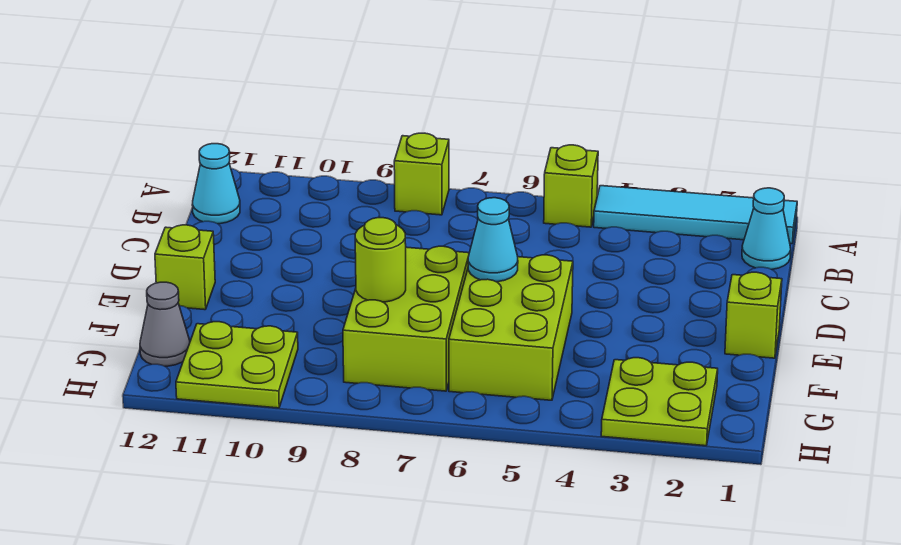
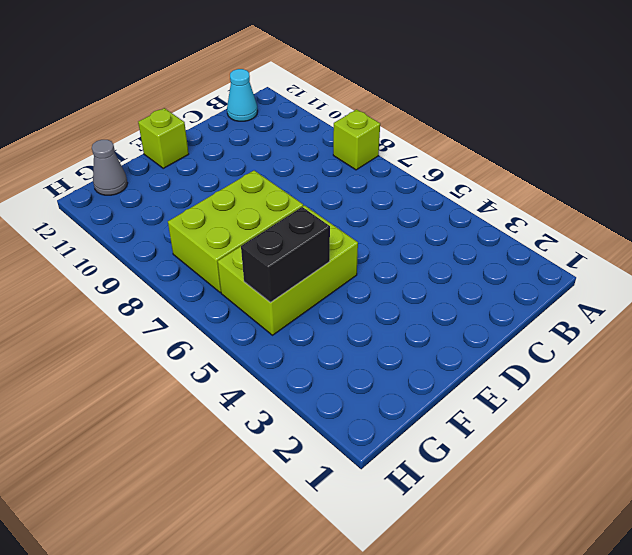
black brick F5:G5 level 2 -> none
none -> cyan tile A1:A4 level 1
none -> lime brick A5 level 1
none -> cyan cone B1 level 1

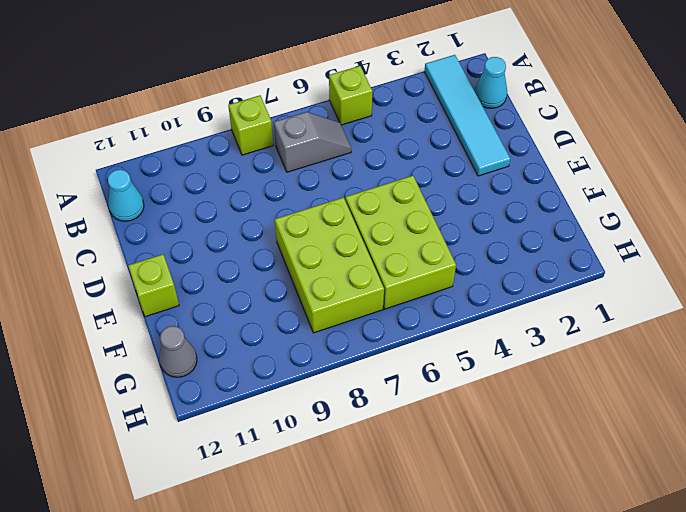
cyan tile A2:D2 level 1 -> cyan tile A1:A4 level 1
grey slope B6:B7 level 1 top 7 -> none
none -> lime brick E1 level 1
none -> lime plate G2:H3 level 1
none -> lime plate G10:H11 level 1

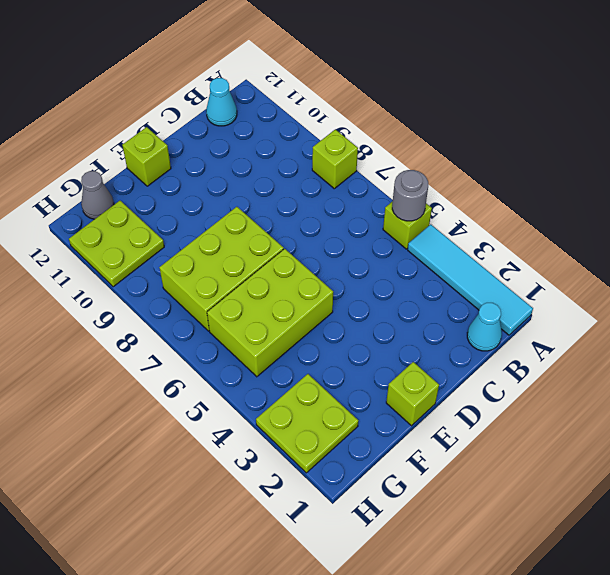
grey round brick A5 level 2 -> none
none -> cyan cone E6 level 2
none -> lime round brick F8 level 2

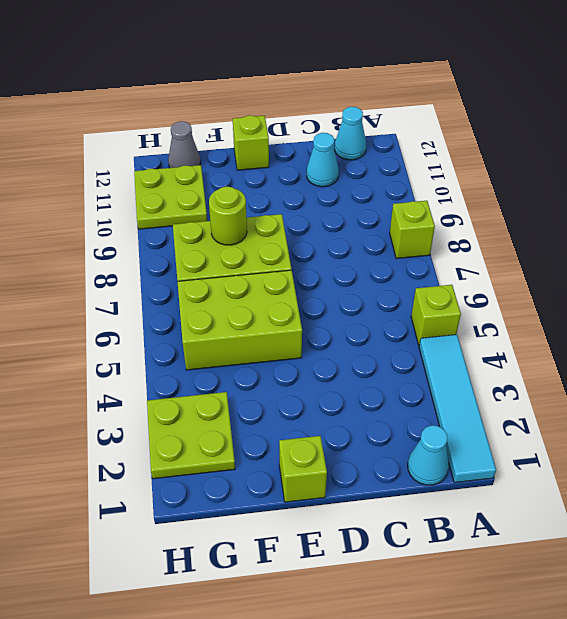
cyan cone C11 level 1 -> cyan cone E6 level 2

